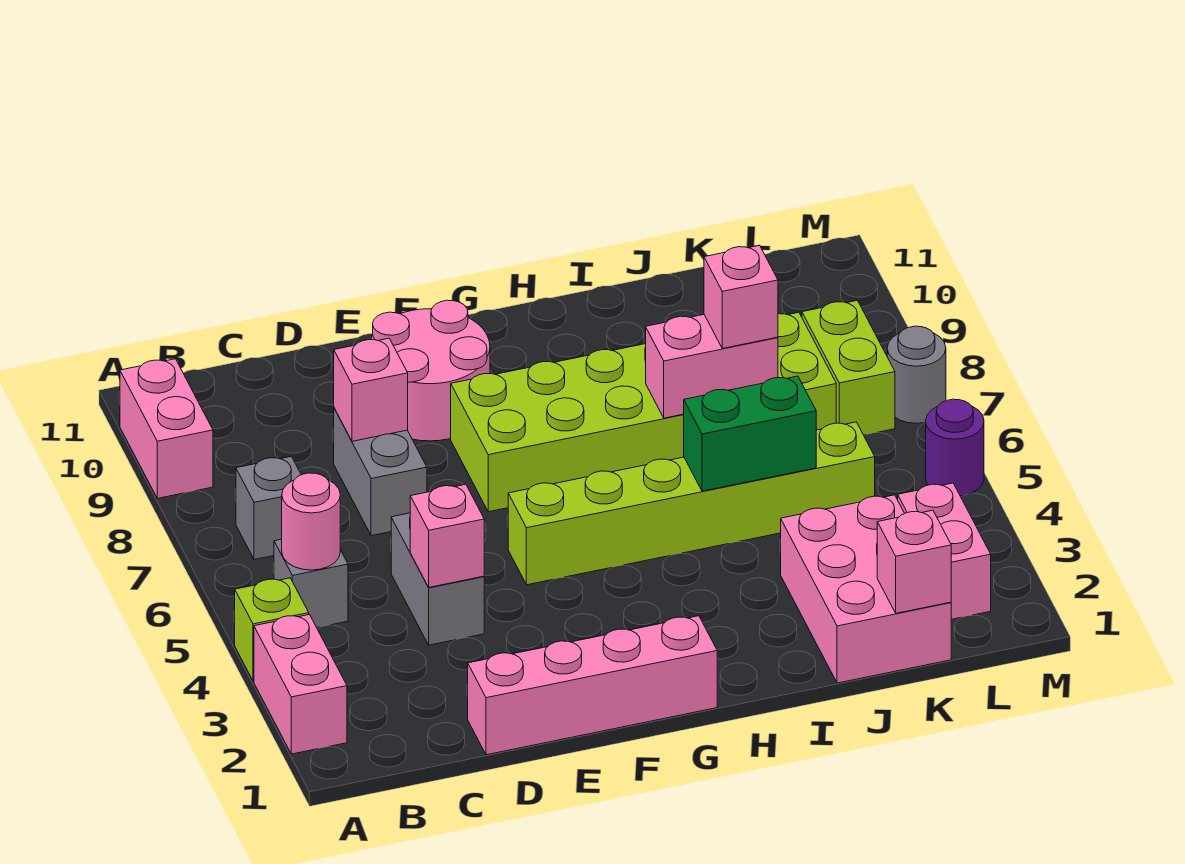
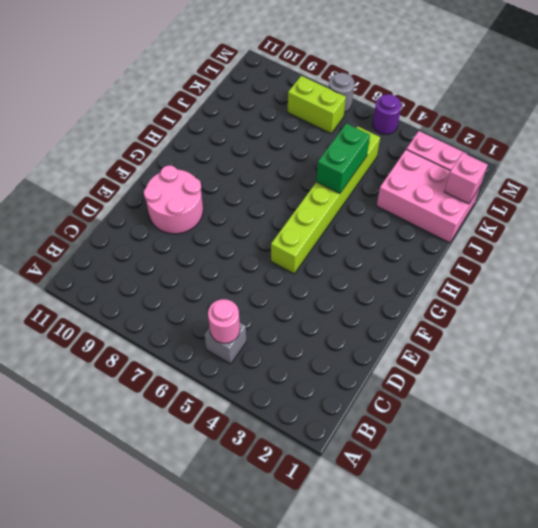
none -> pink brick A2:A3 level 1
none -> lime brick A4 level 1
none -> pink brick A9:A10 level 1

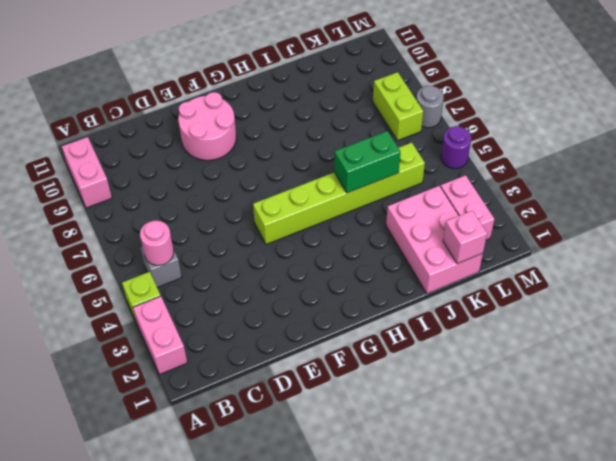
none -> grey brick B7 level 1
none -> pink brick D1:G1 level 1
none -> grey brick D4:D5 level 1

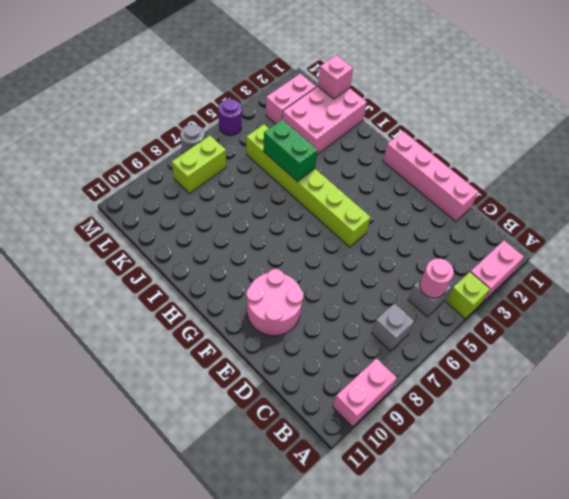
none -> grey brick D4:D5 level 1
none -> grey brick D7:D8 level 1
none -> lime brick F7:K8 level 1

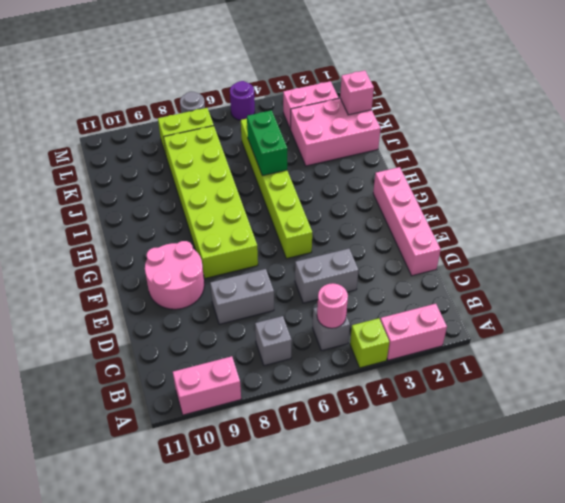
none -> pink brick D4 level 2
none -> pink brick D8 level 2
none -> pink brick I7:J7 level 2

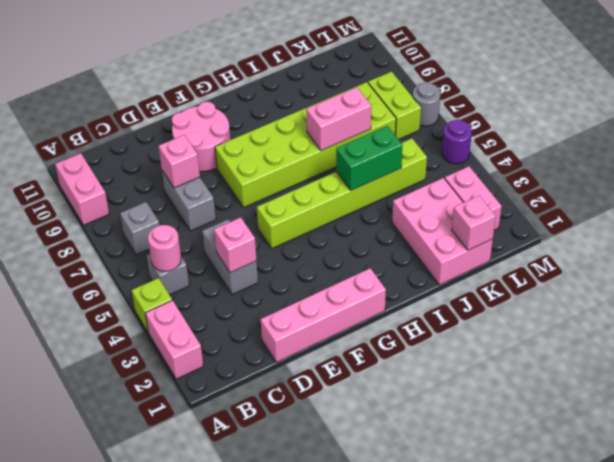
none -> pink brick J7 level 3

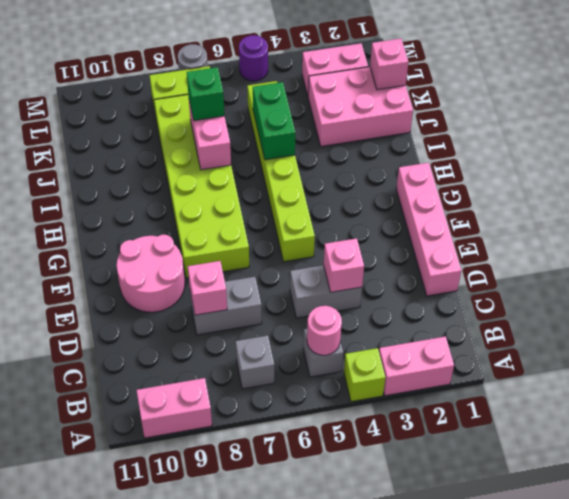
green brick J7 level 3 -> pink brick J7 level 3

